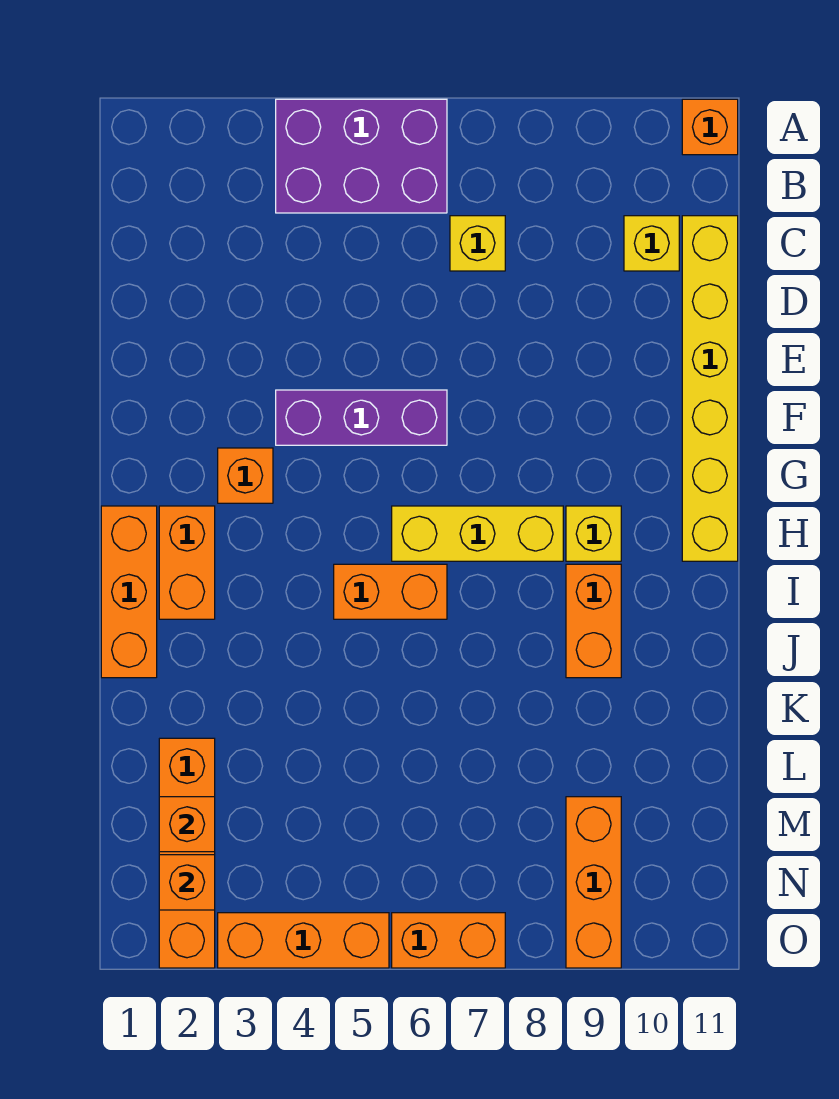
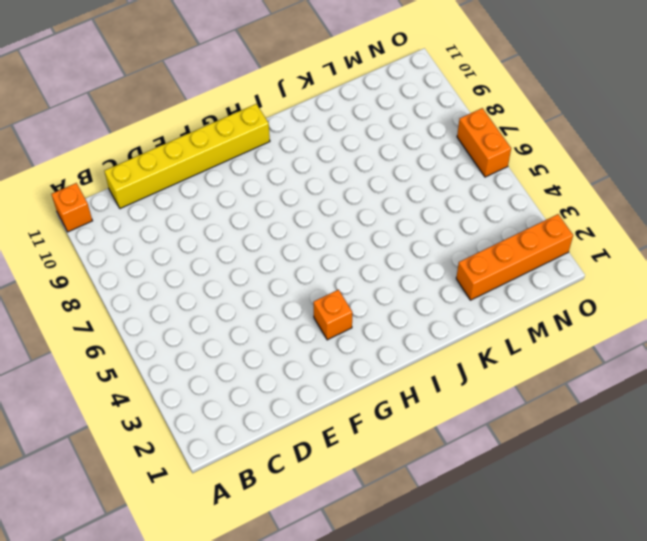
none -> purple brick A4:B6 level 1
none -> yellow brick C7 level 1
none -> yellow brick C10 level 1

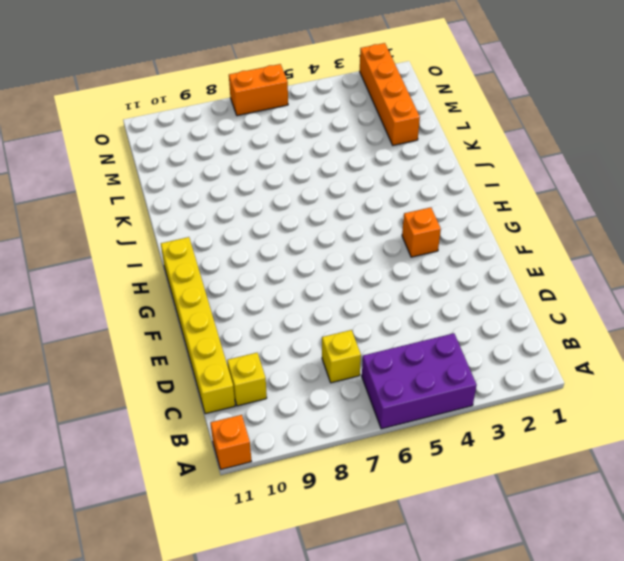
none -> purple brick F4:F6 level 1
none -> orange brick H1:J1 level 1
none -> orange brick H2:I2 level 1

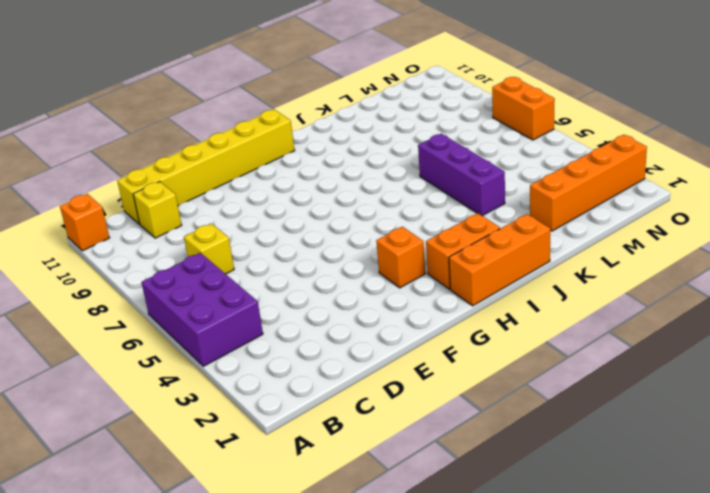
purple brick K4:K6 level 1 -> purple brick F4:F6 level 1
none -> yellow brick H6:H8 level 1
none -> yellow brick H9 level 1
none -> orange brick I5:I6 level 1

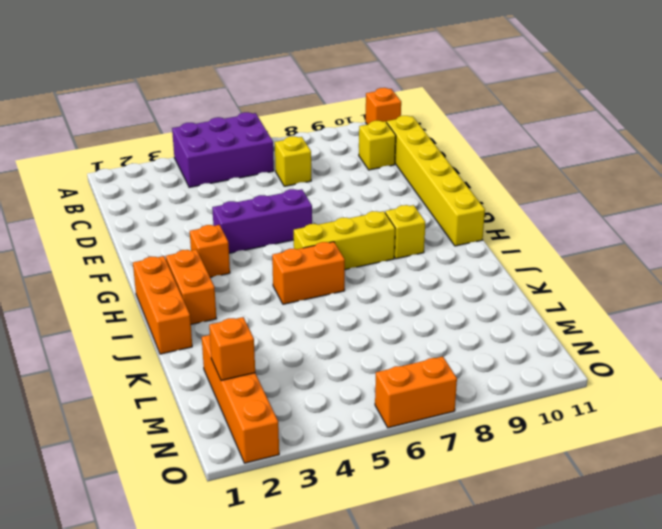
none -> orange brick I9:J9 level 1
none -> orange brick M9:O9 level 1
none -> orange brick O3:O5 level 1

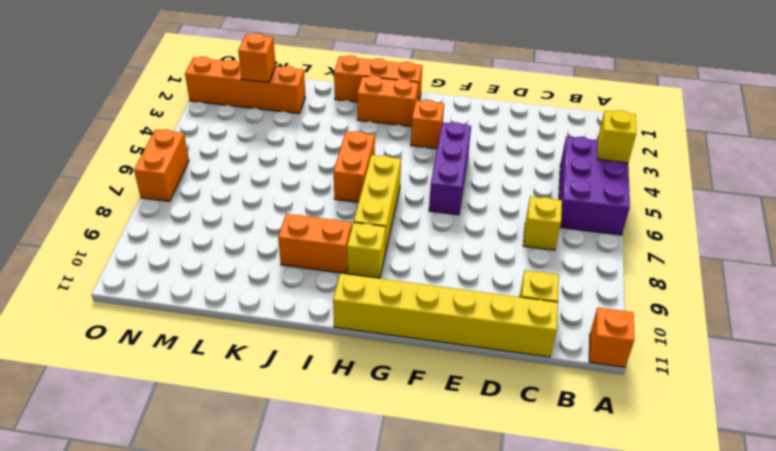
yellow brick A4 level 2 -> none
none -> orange brick M9:O9 level 1
none -> orange brick O3:O5 level 1
none -> orange brick N2 level 2

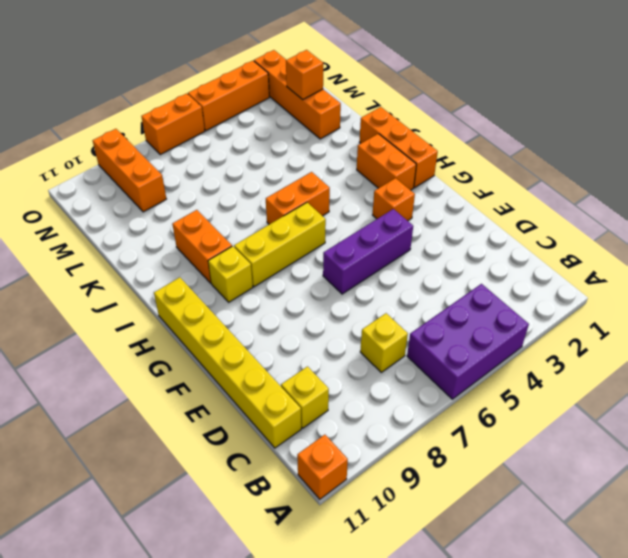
none -> orange brick N2 level 2

